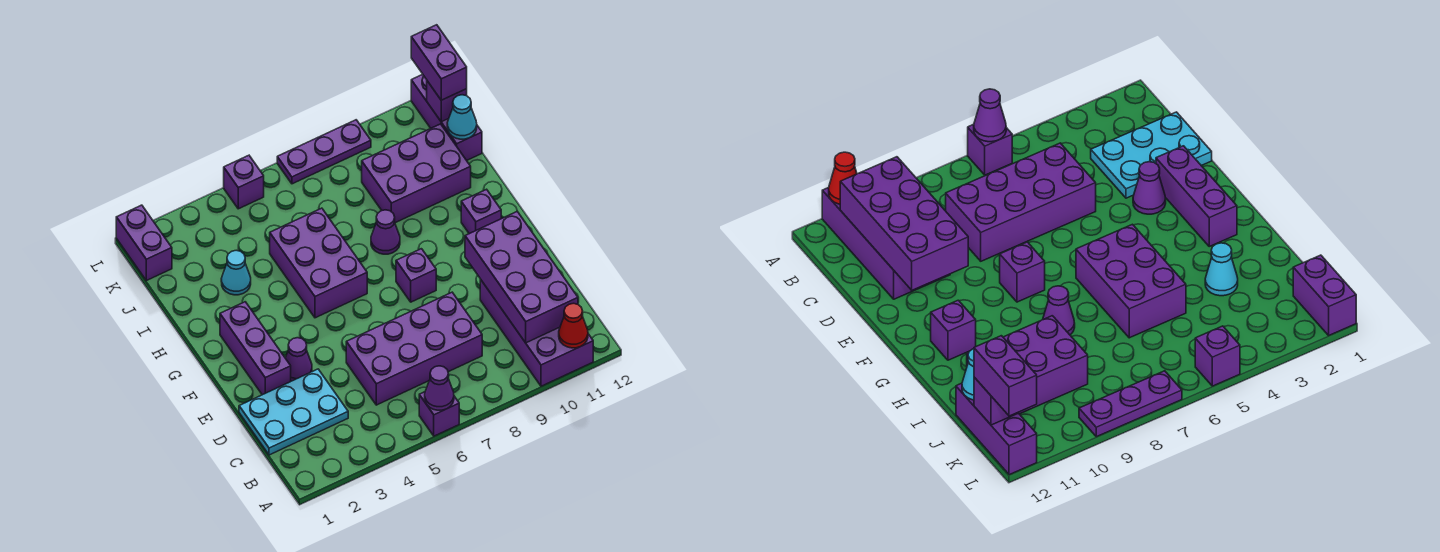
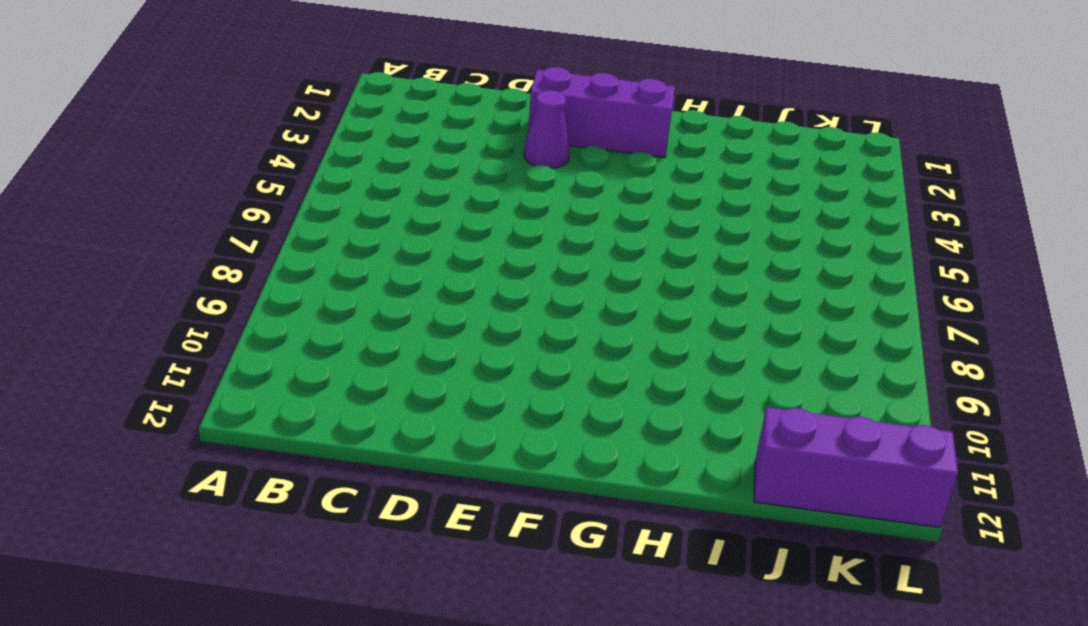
none -> purple brick A6 level 1
none -> purple brick A10:D11 level 1
none -> cyan plate C1:D3 level 1

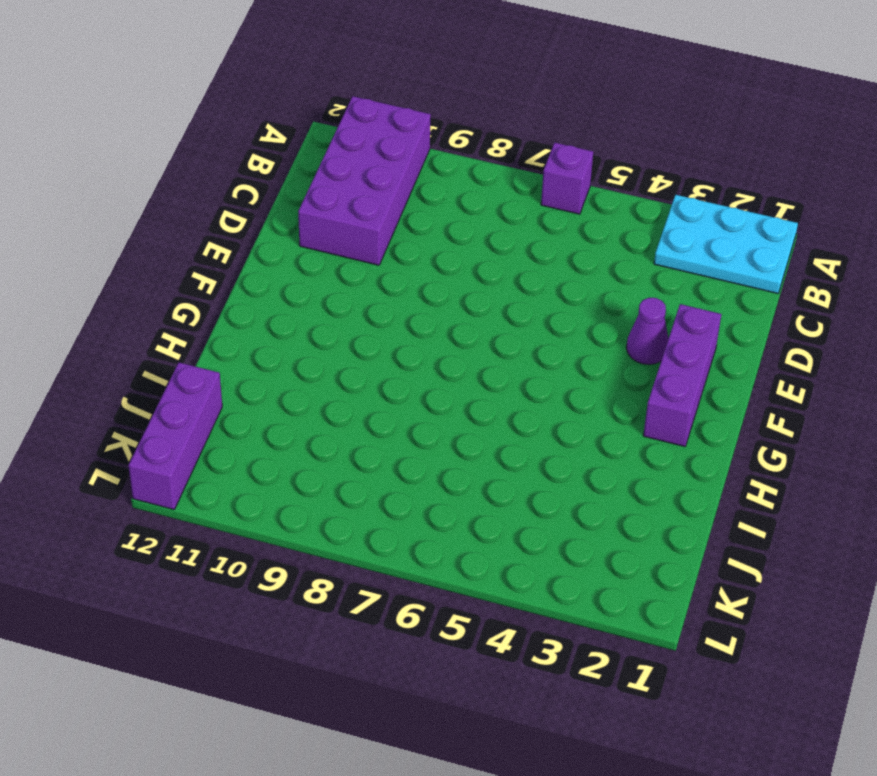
cyan plate A1:B3 level 1 -> cyan plate C1:D3 level 1
none -> purple brick C5:D8 level 1
none -> purple brick F8 level 1
none -> purple brick G5:I6 level 1

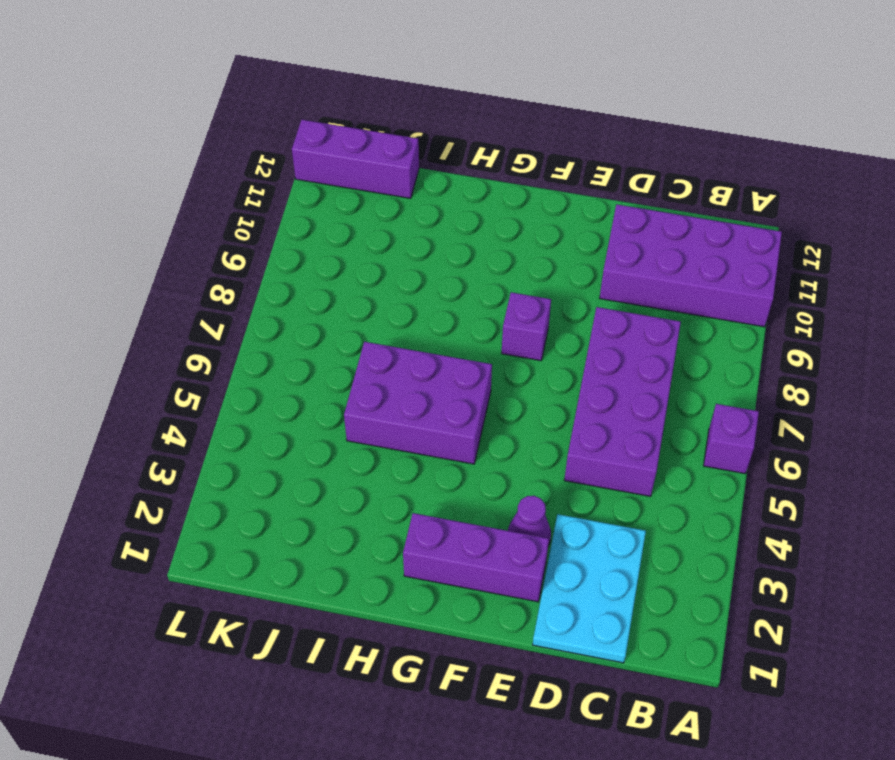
none -> purple brick G11 level 1
none -> purple cone H8 level 1
none -> cyan cone I3 level 1

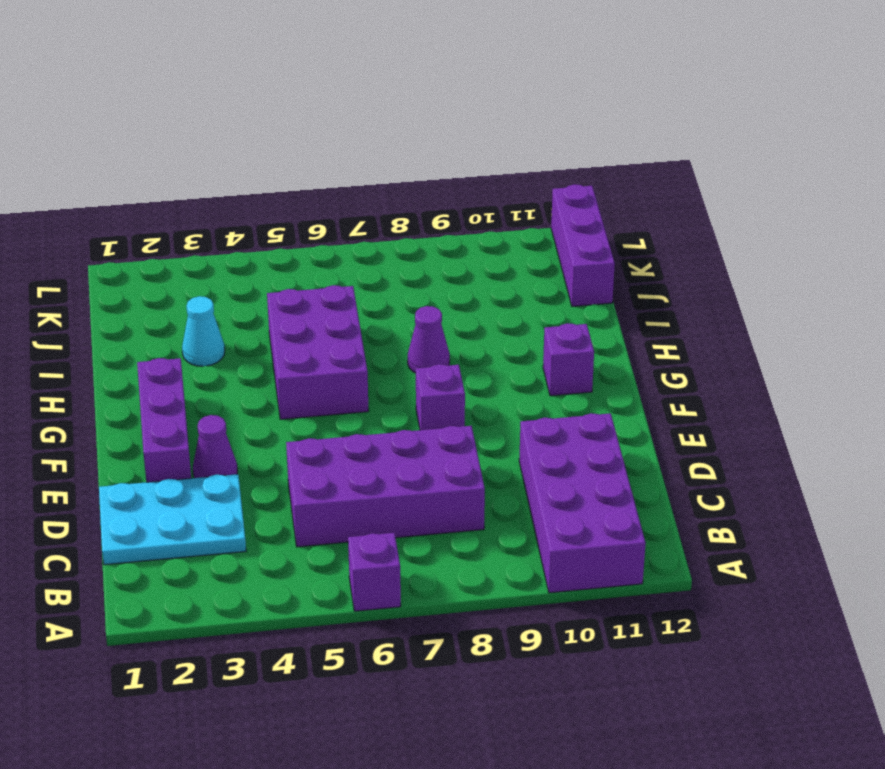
none -> purple brick I9:J11 level 1
none -> purple brick K1:L1 level 1
none -> purple brick L5 level 1

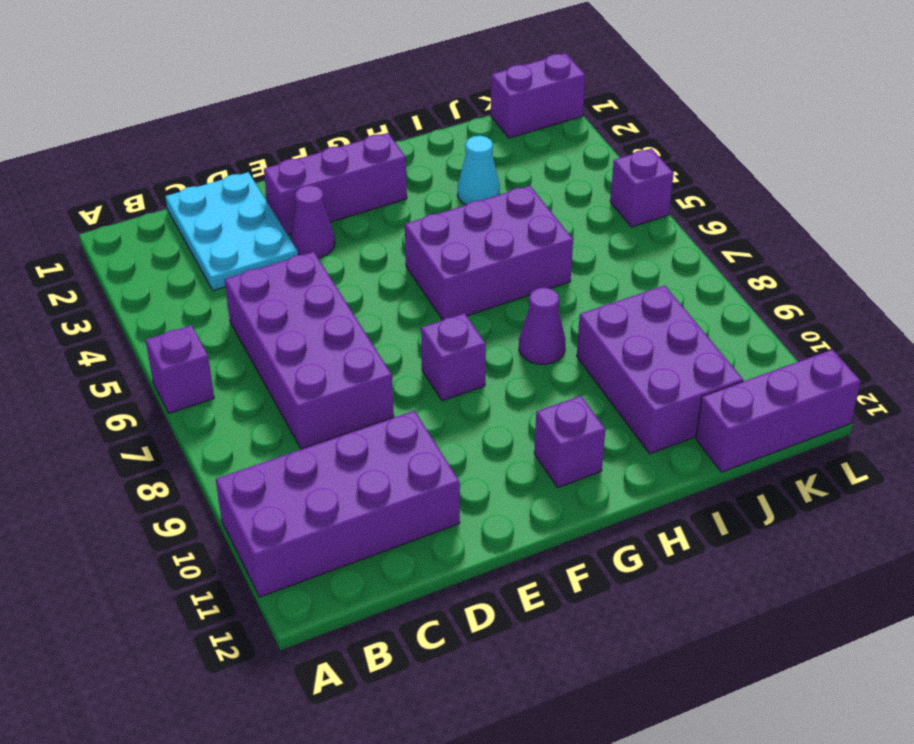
none -> purple plate L7:L9 level 1
none -> purple cone A6 level 2
none -> red cone A11 level 2

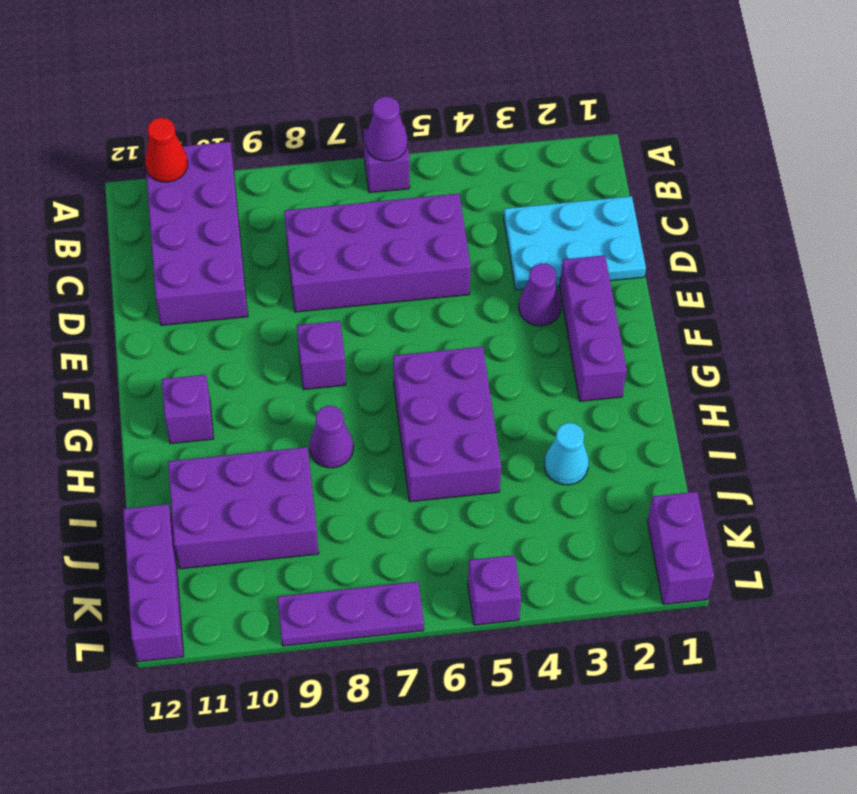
none -> purple brick B10:E11 level 2
none -> cyan cone J12 level 2
none -> purple brick K12 level 2

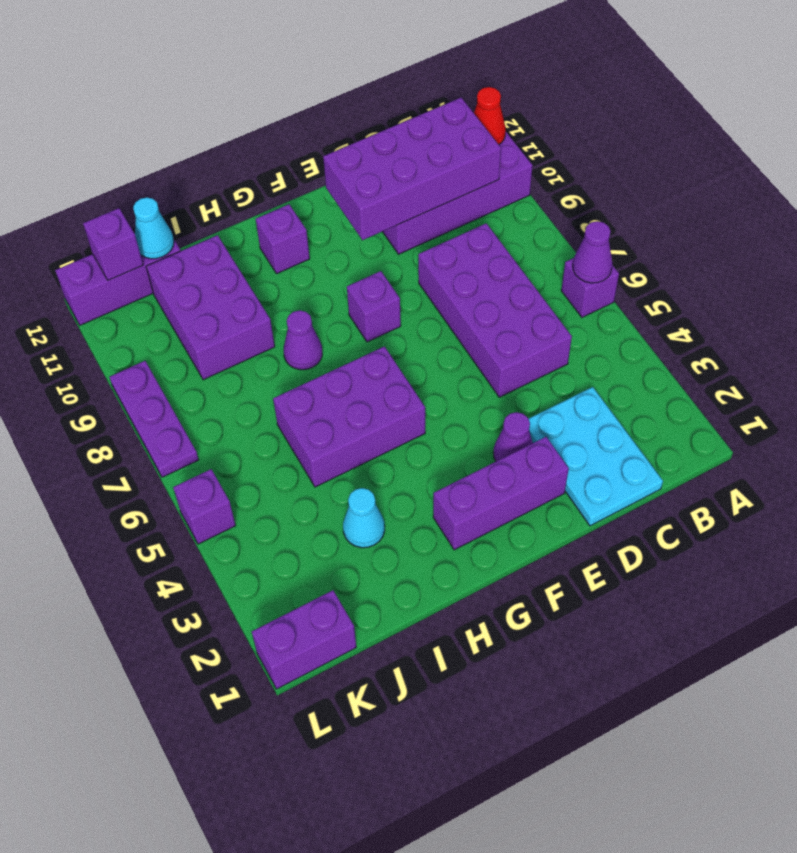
none -> purple brick K12:L12 level 3

